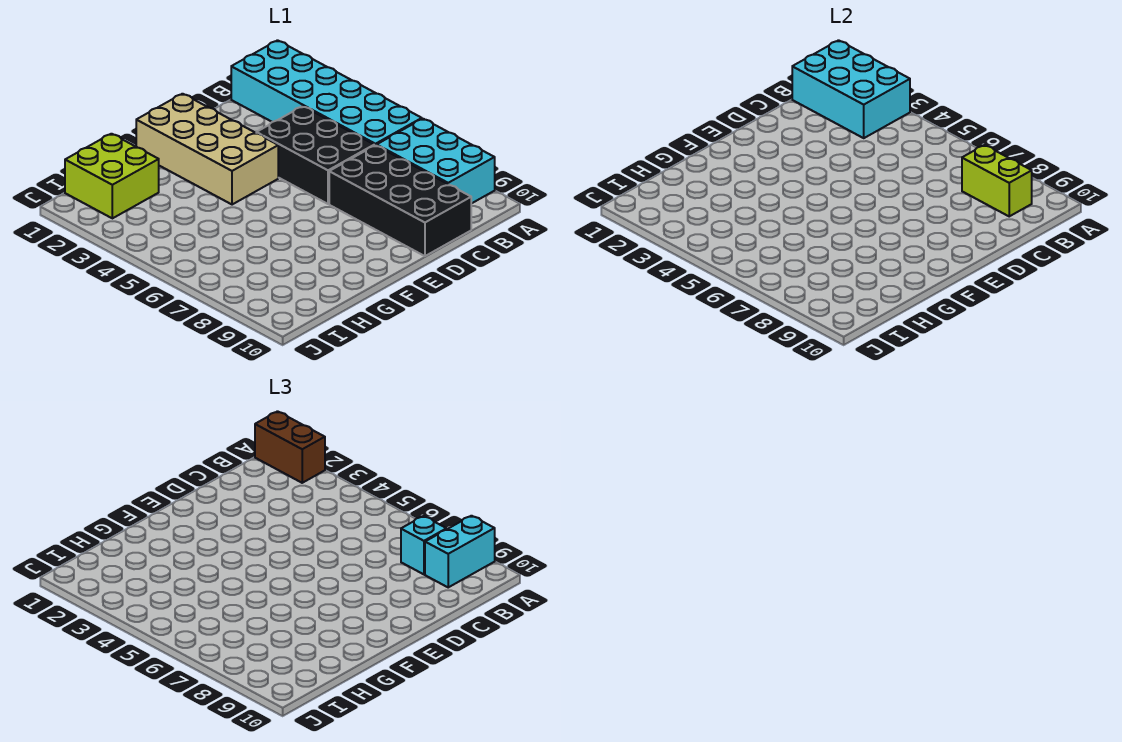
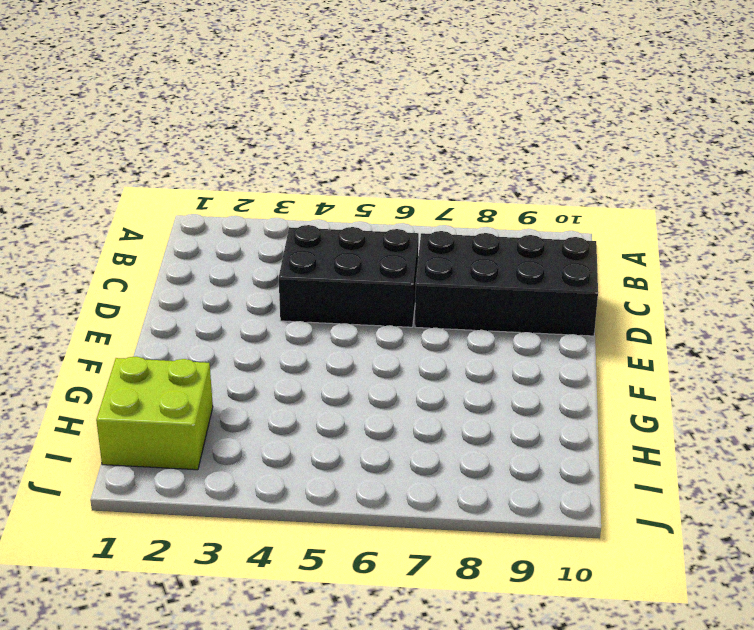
none -> cyan brick A1:B6 level 1
none -> cyan brick A7:B9 level 1

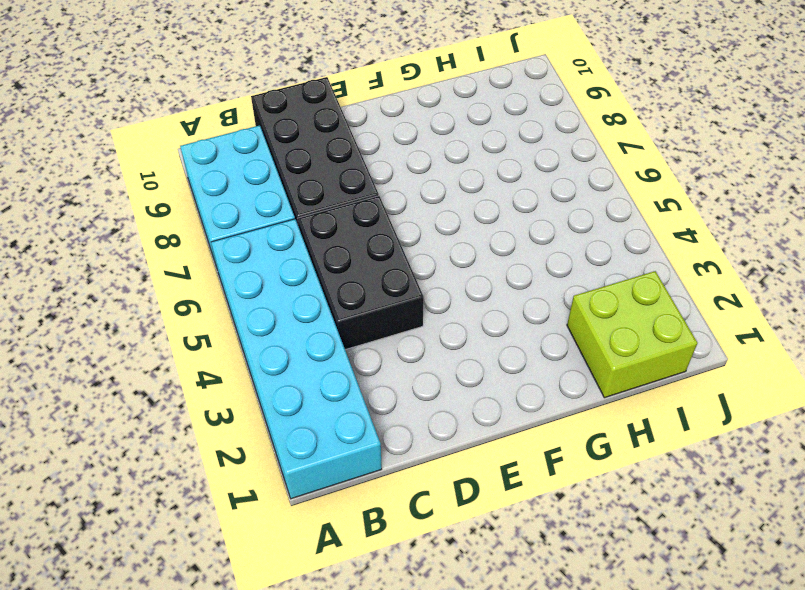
none -> tan brick E1:F4 level 1
none -> cyan brick A1:B3 level 2

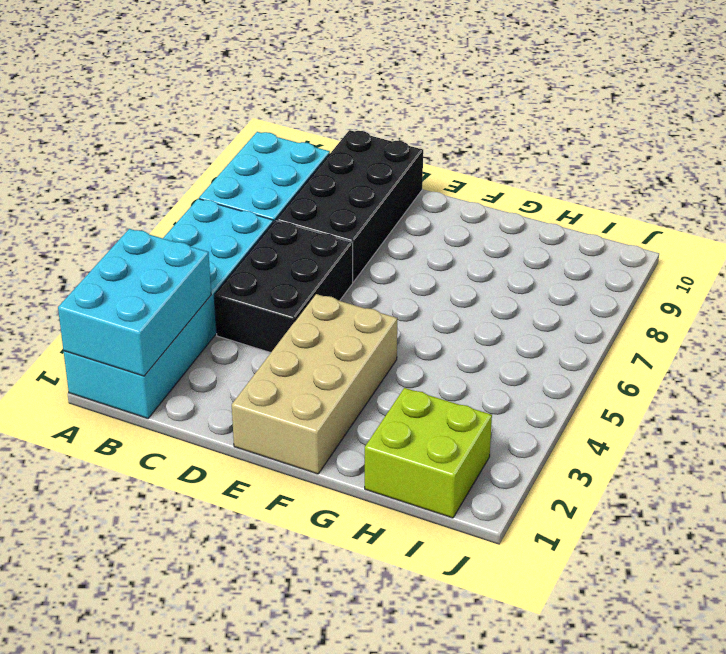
none -> lime brick B8:B9 level 2
none -> brown brick A1:A2 level 3

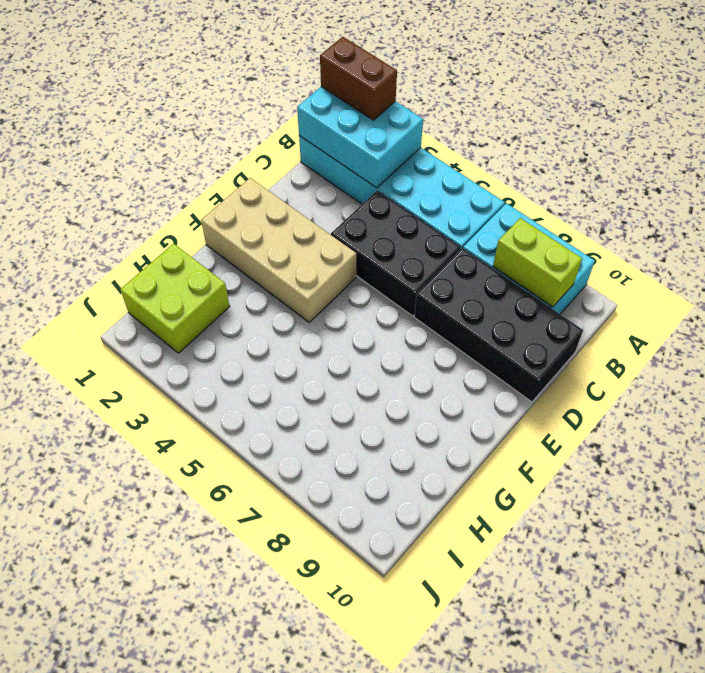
none -> cyan brick A9:B9 level 3
none -> cyan brick B8 level 3

